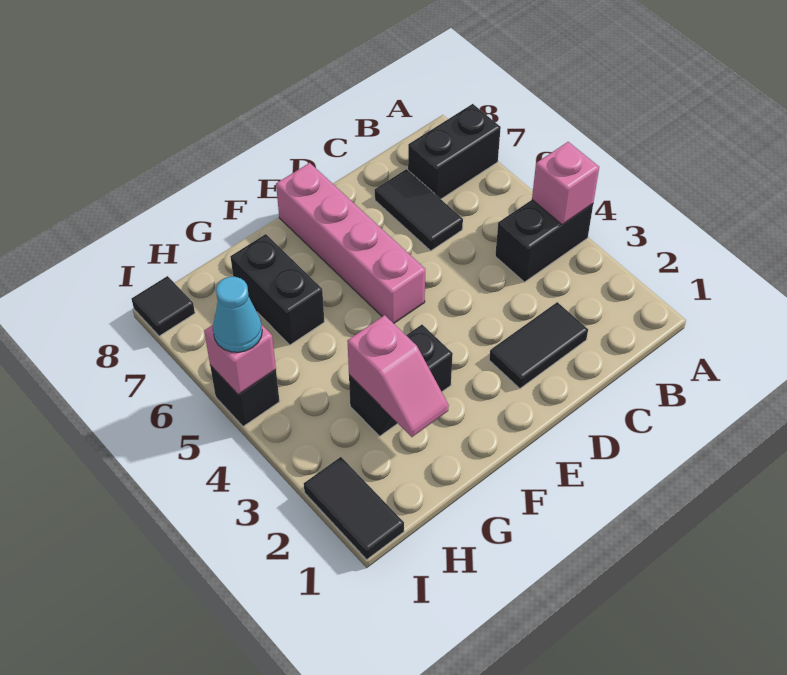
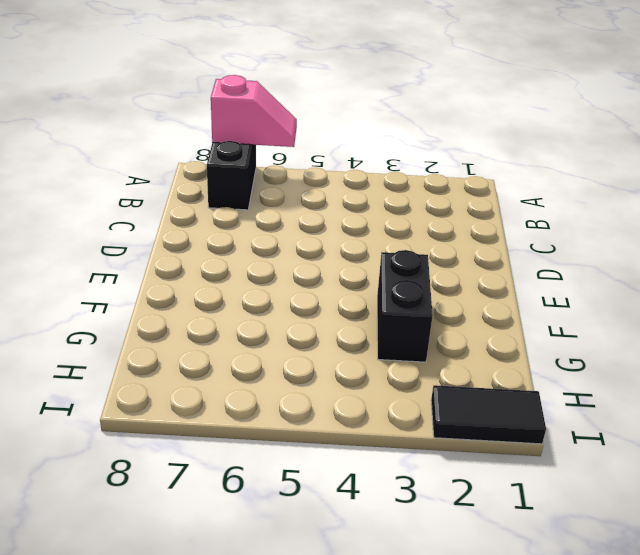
pink slope A6:A7 level 2 top 7 -> pink slope G2:G3 level 2 top 3
none -> black brick A4:B4 level 1
none -> black tile C2:D2 level 1
none -> black tile C6:C7 level 1

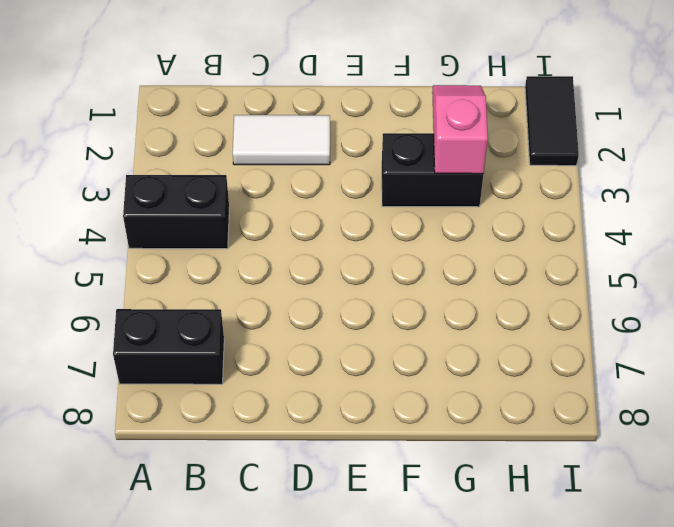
white tile C2:D2 level 1 -> black tile C2:D2 level 1
none -> black tile C6:C7 level 1
none -> pink brick E5:E8 level 1
none -> black brick G6:G7 level 1

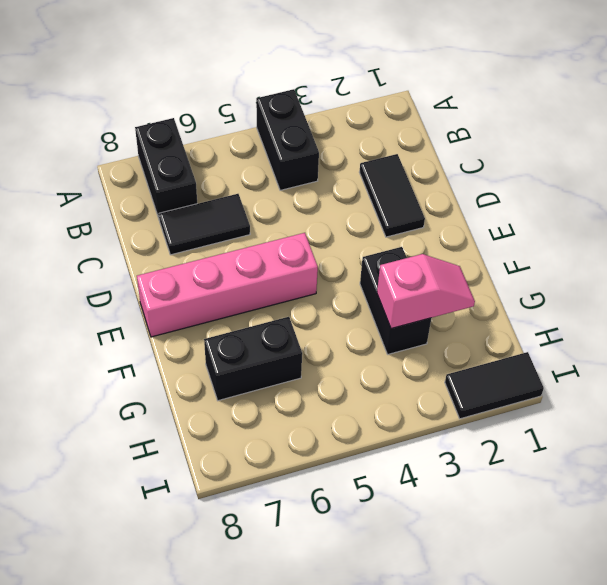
none -> black brick I5 level 1
none -> black tile I8 level 1
none -> pink brick A4 level 2

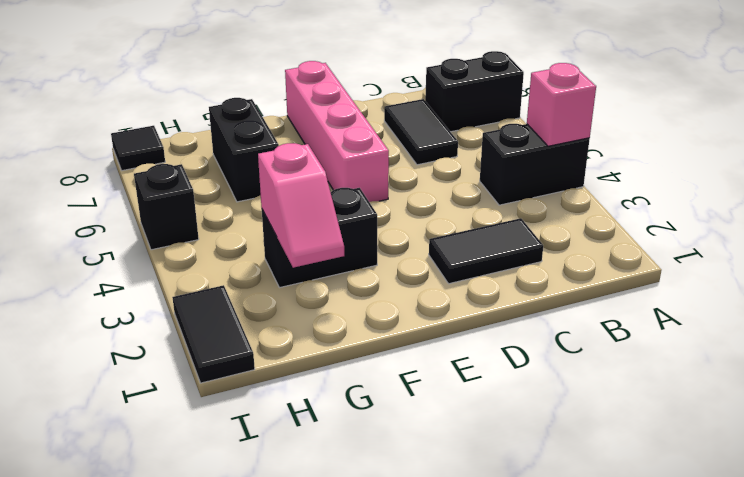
none -> pink brick I5 level 2
none -> cyan cone I5 level 3

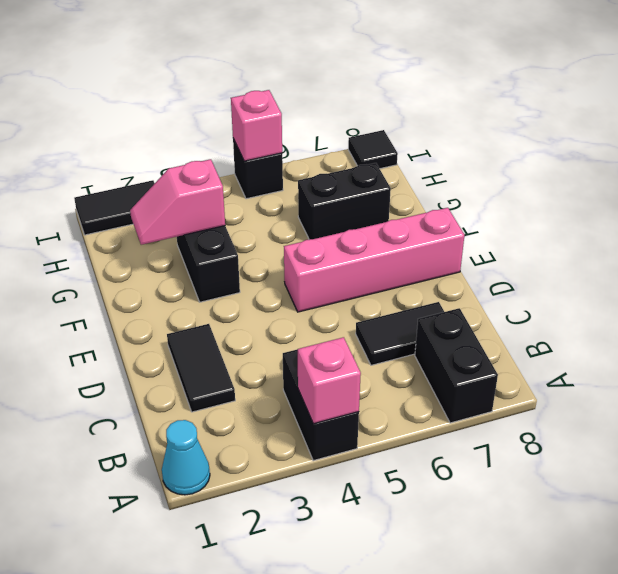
cyan cone A1 level 1 -> cyan cone I5 level 3

